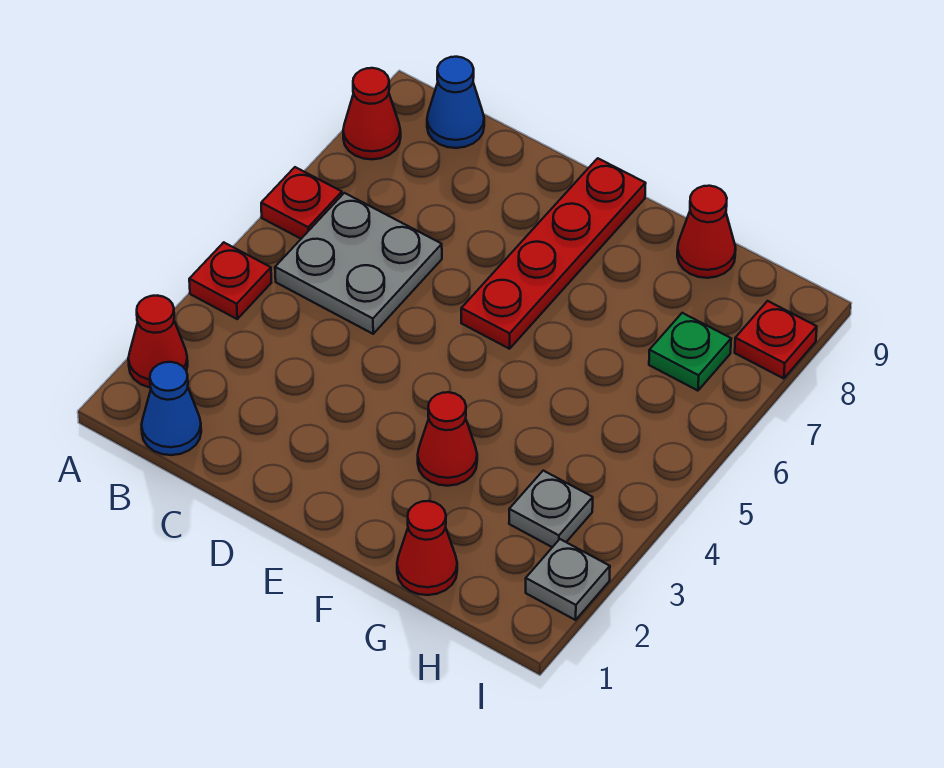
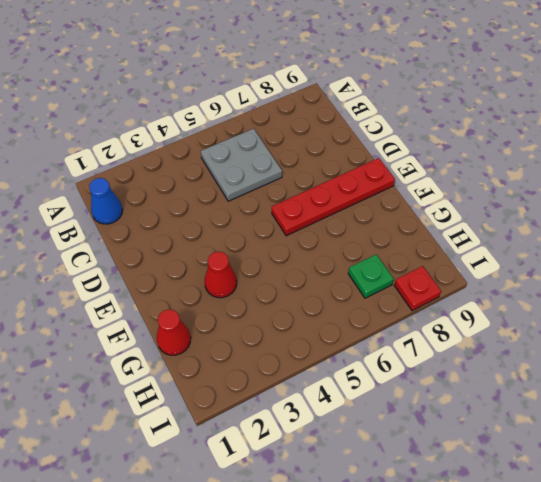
none -> red cone A2 level 1
none -> red plate A4 level 1
none -> red plate A6 level 1

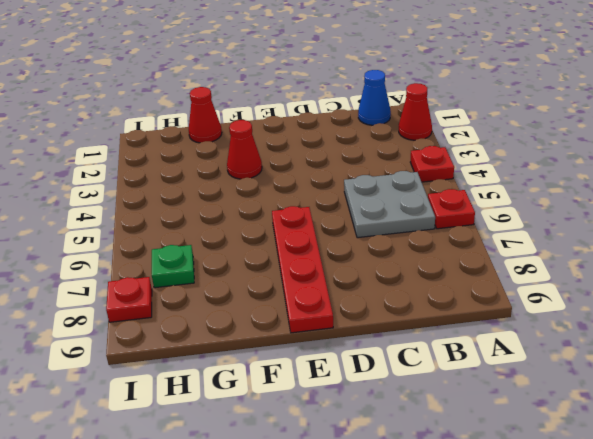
none -> red cone A8 level 1
none -> blue cone B9 level 1
none -> red cone G9 level 1

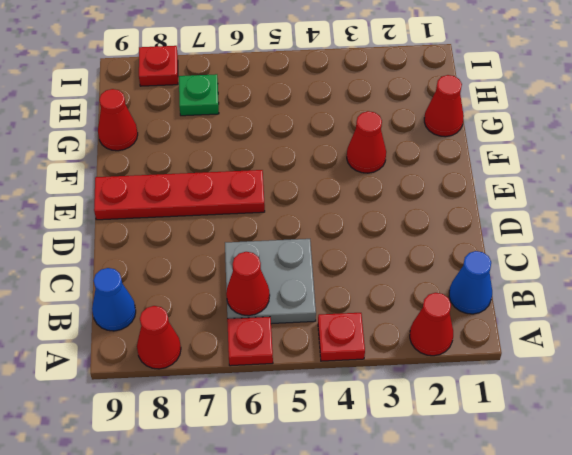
red cone B6 level 2 -> none
none -> grey plate H3 level 1
none -> grey plate I2 level 1

